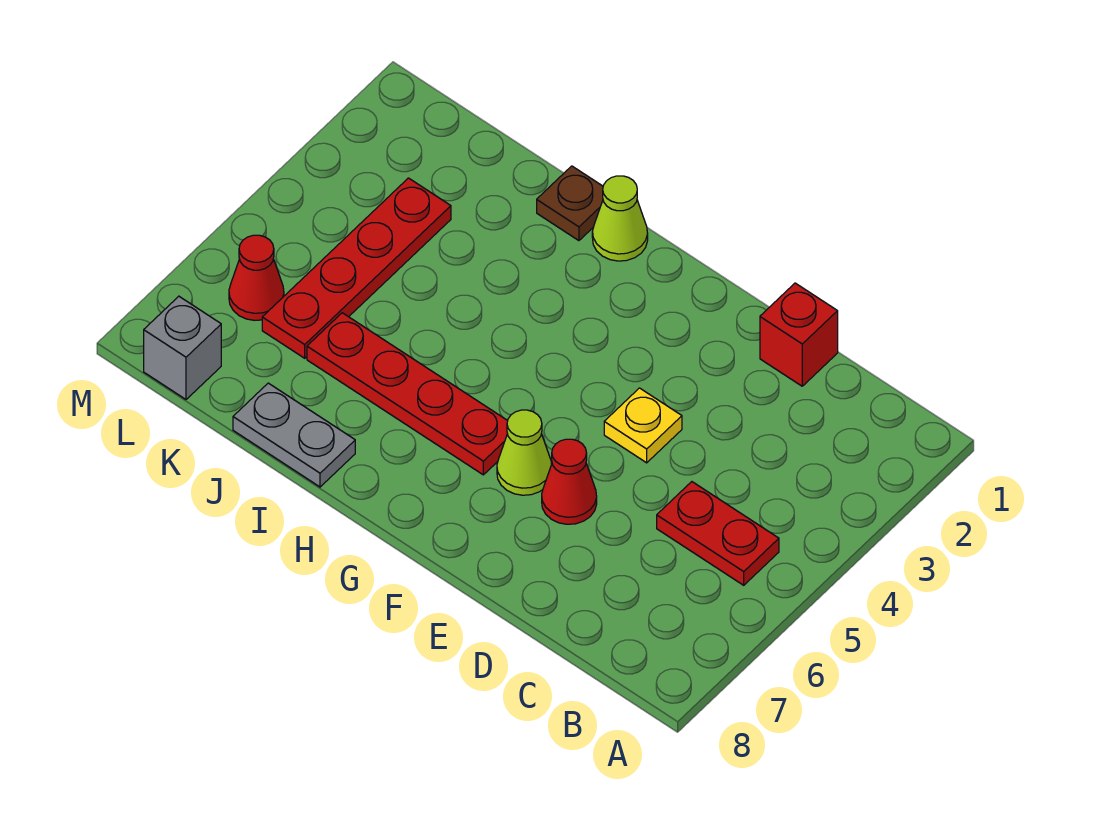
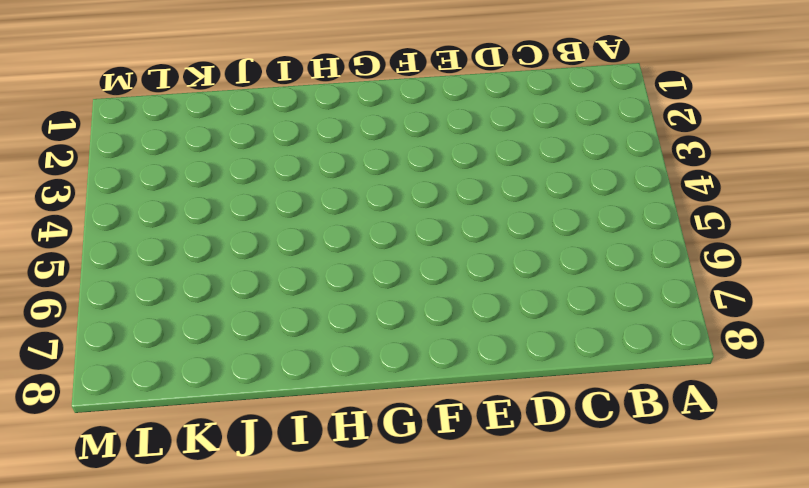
none -> red plate B5:C5 level 1
none -> red brick D1 level 1
none -> yellow plate E4 level 1

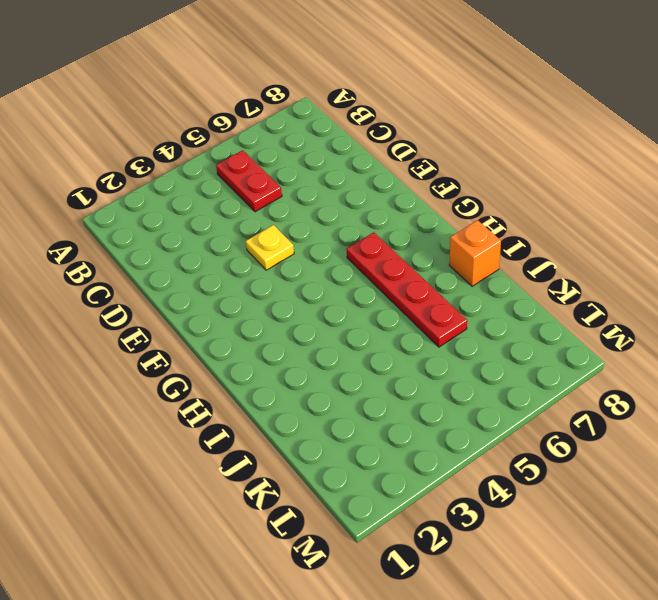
orange brick I8 level 1 -> grey plate I8:J8 level 1
none -> red brick D1 level 1
none -> red cone E6 level 1
none -> lime cone F6 level 1

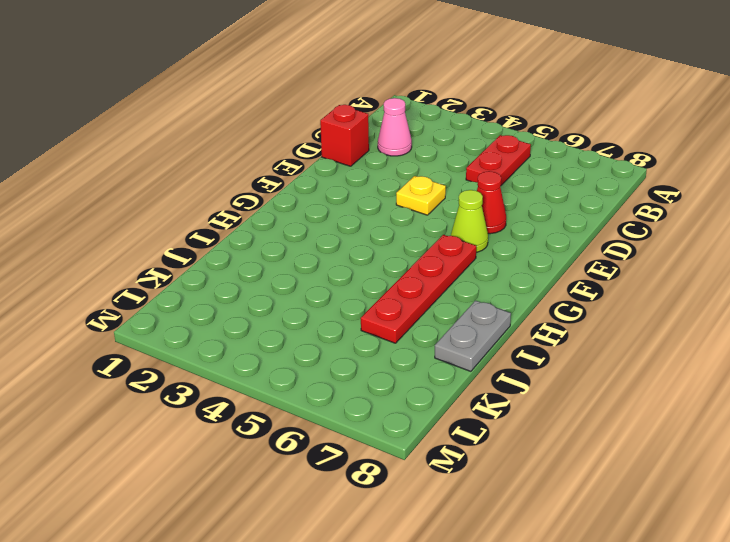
pink cone C2 level 1 -> none
none -> lime cone H1 level 1
none -> brown plate I1 level 1
none -> red plate K3:K6 level 1

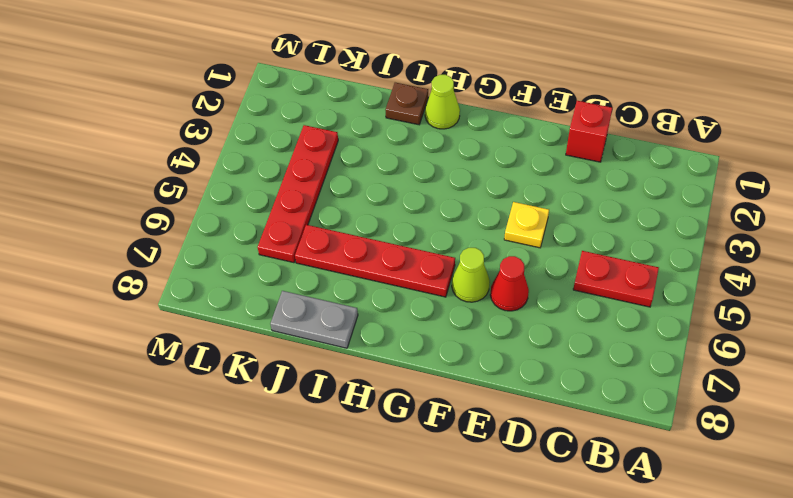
none -> red cone L6 level 1
none -> grey brick L8 level 1

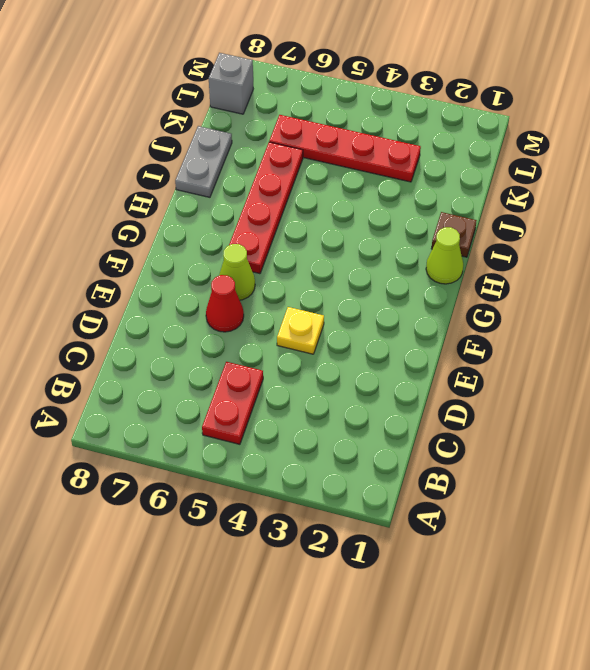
none -> red brick D1 level 1
none -> red cone L6 level 1

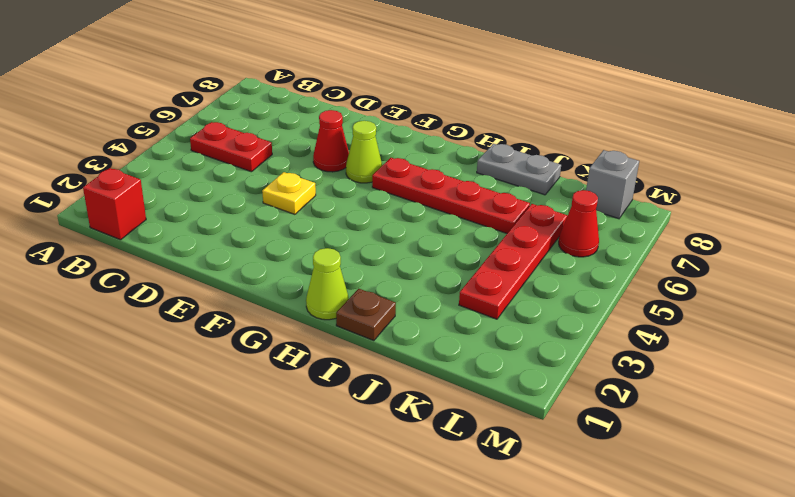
red brick B1 level 1 -> red brick D1 level 1

